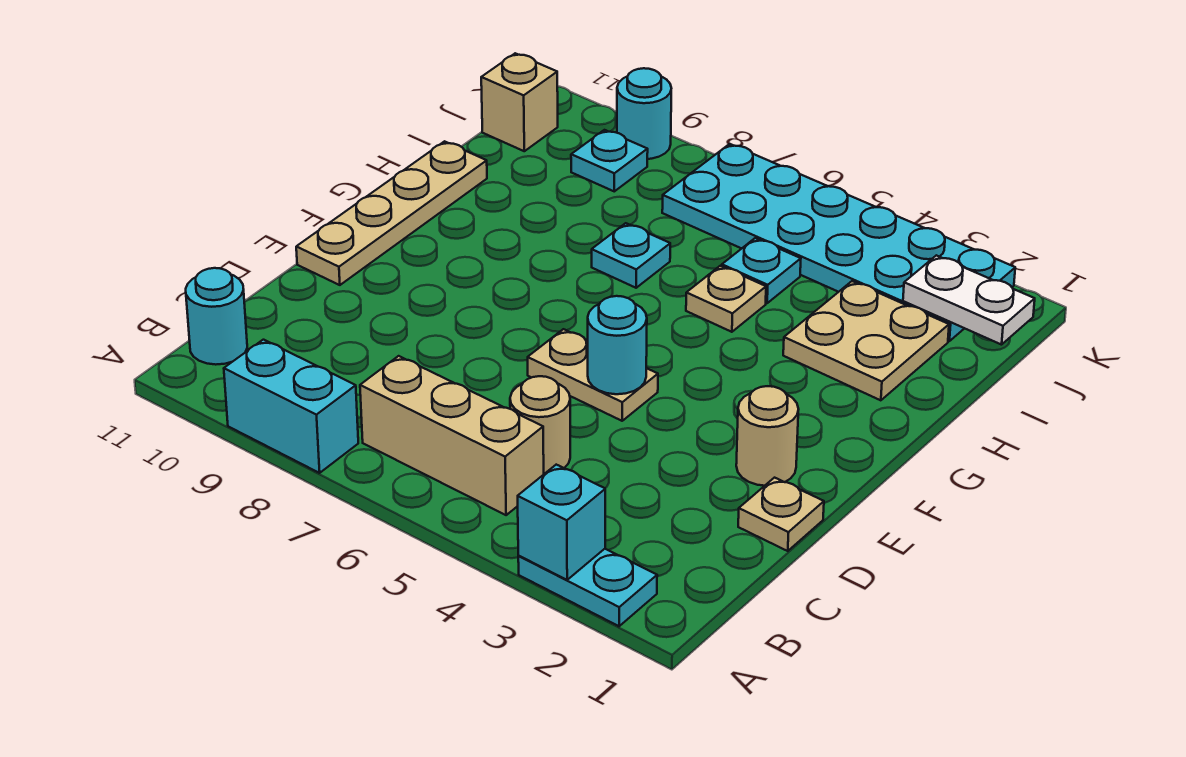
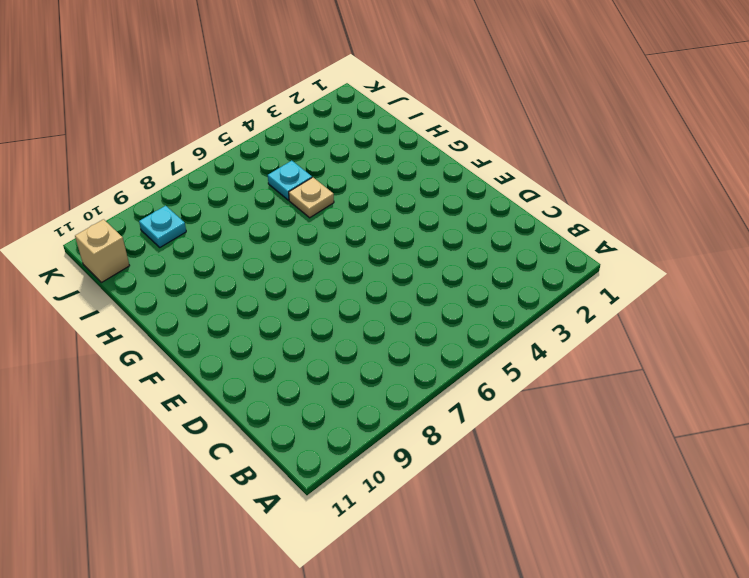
none -> cyan plate A2:A3 level 1
none -> cyan brick A8:A9 level 1
none -> tan brick B5:B7 level 1

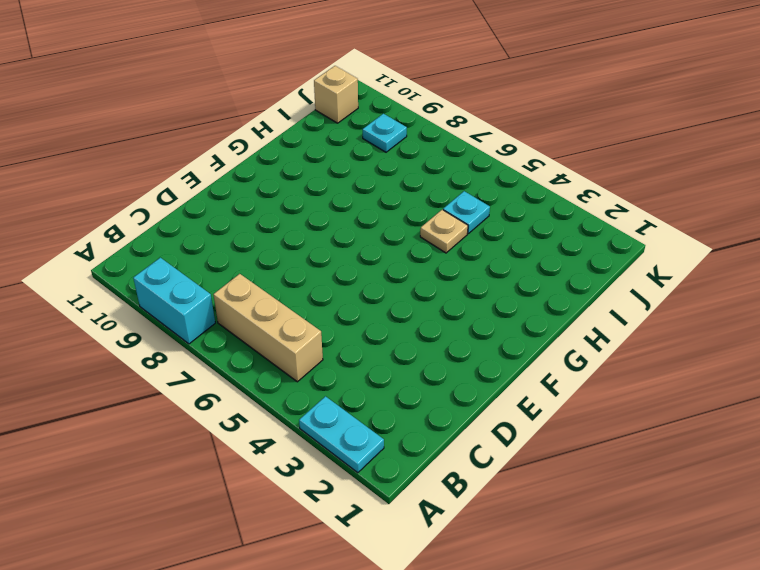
none -> cyan round brick B11 level 1
none -> tan round brick C5 level 1
none -> tan plate D1 level 1

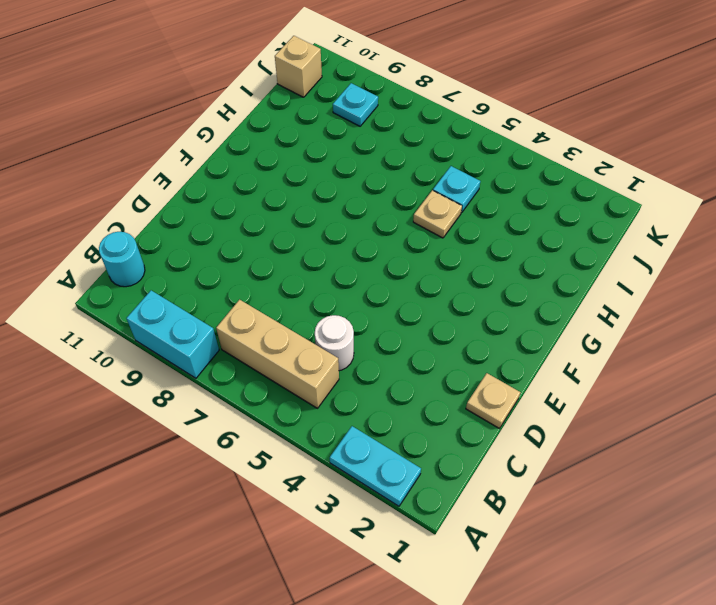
white round brick C5 level 1 -> tan round brick C5 level 1
none -> tan round brick E2 level 1
none -> tan plate E5:E6 level 1
none -> tan plate E11:H11 level 1

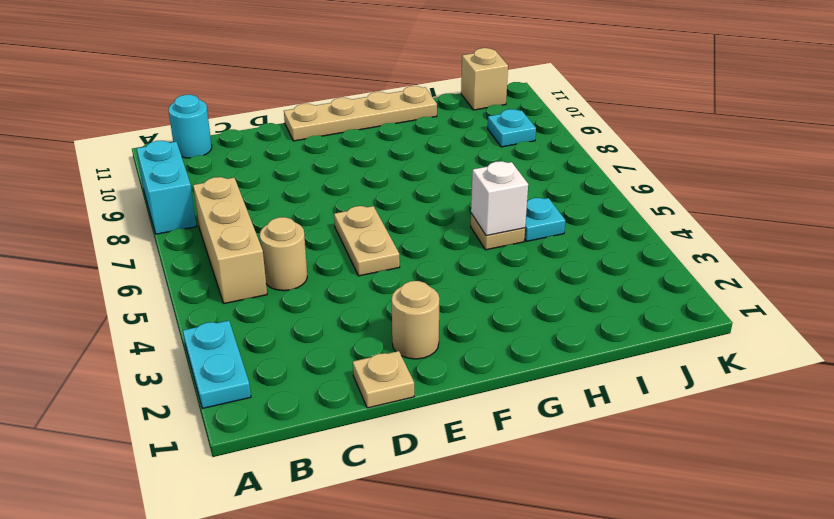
white brick H5 level 2 -> none
none -> tan plate H2:I3 level 1
none -> cyan plate H7 level 1
none -> cyan plate J2:K7 level 1

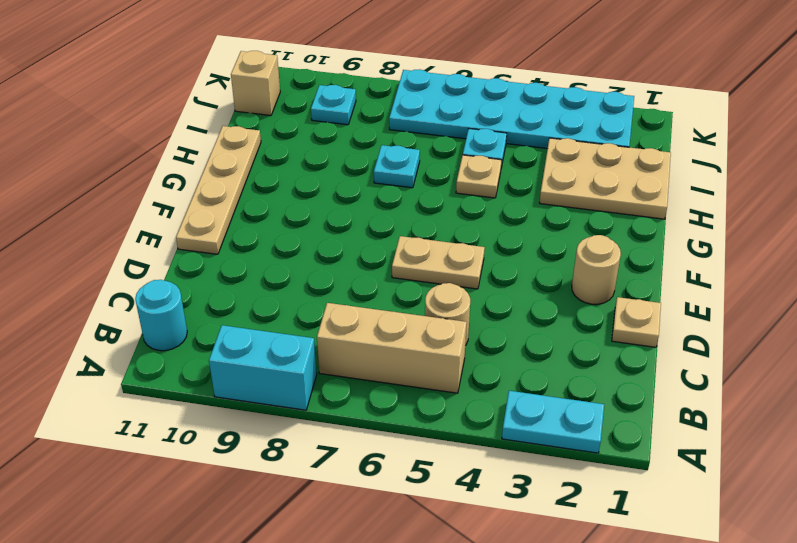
tan plate H1:I3 level 1 -> tan plate H2:I3 level 1
none -> cyan round brick K9 level 1
none -> cyan brick A3 level 2
none -> cyan round brick E5 level 2

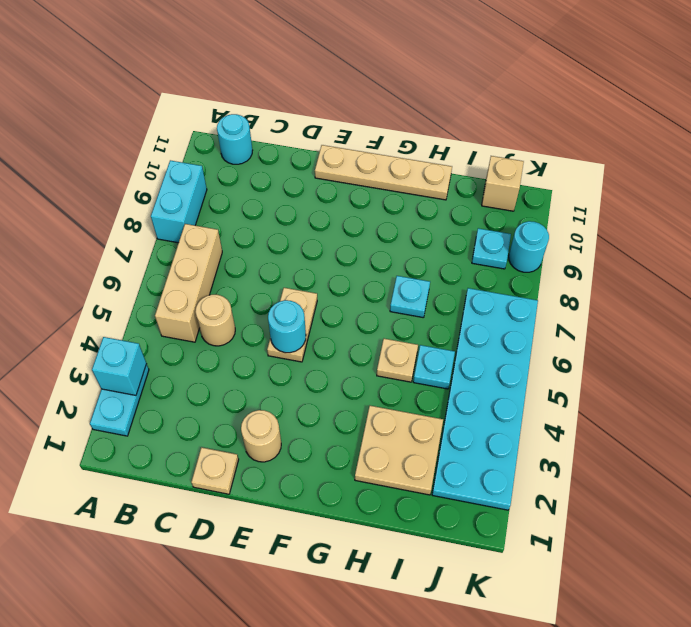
none -> white plate J1:J2 level 2

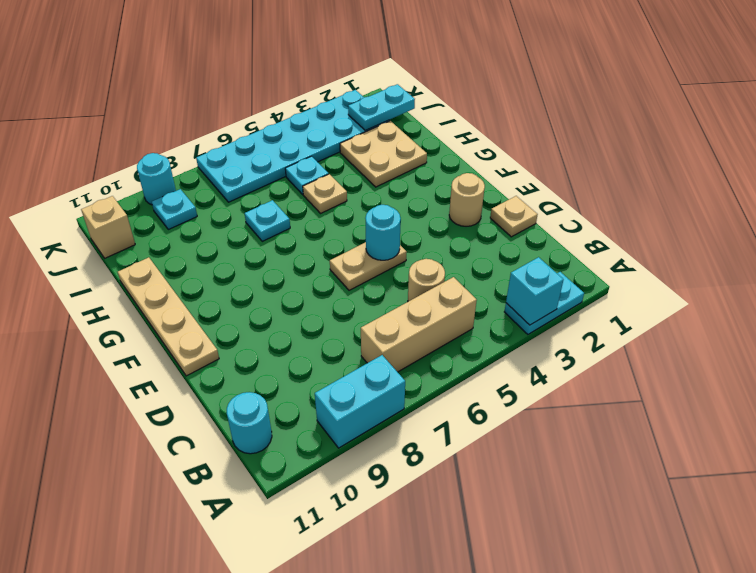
cyan plate J1:J2 level 2 -> white plate J1:J2 level 2

